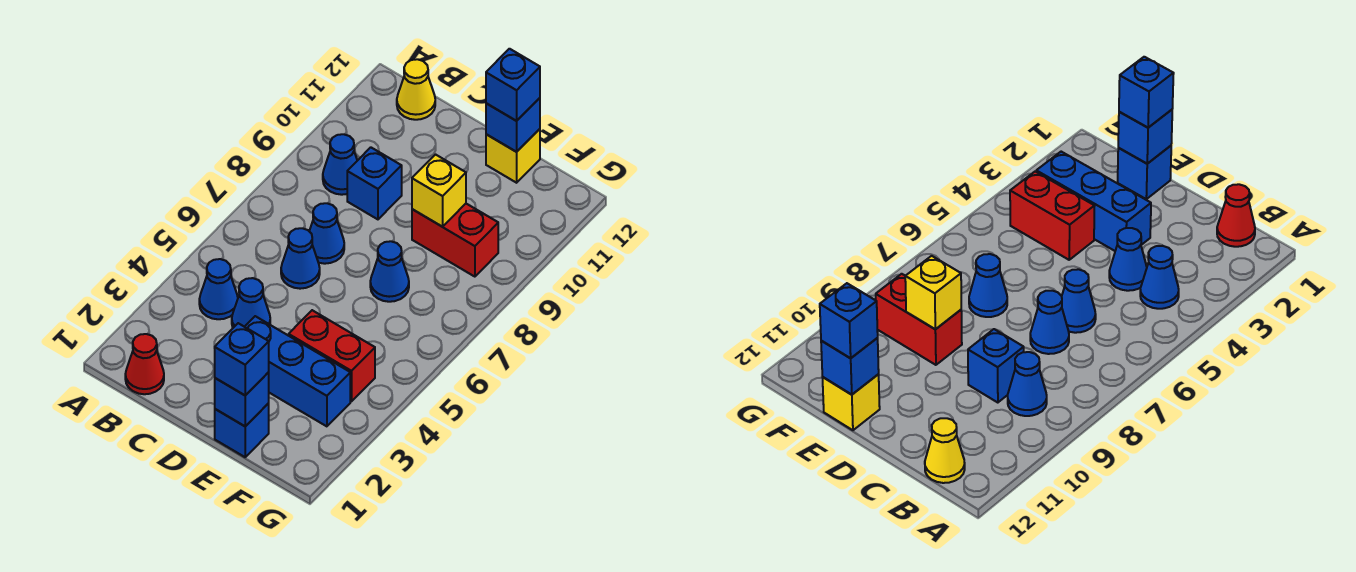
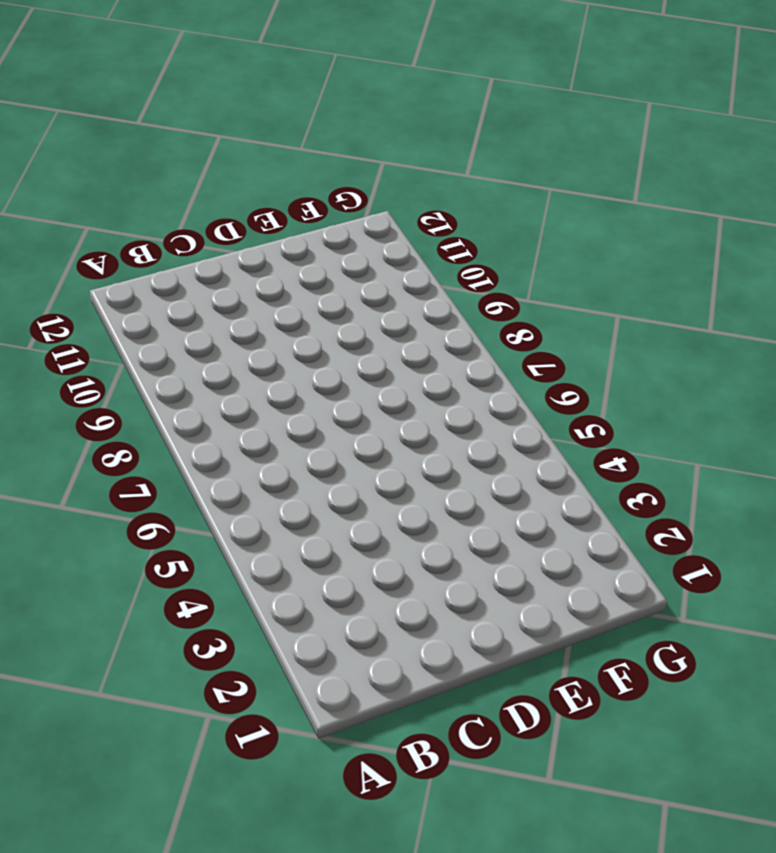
none -> red cone B1 level 1
none -> blue cone B4 level 1
none -> blue cone B9 level 1

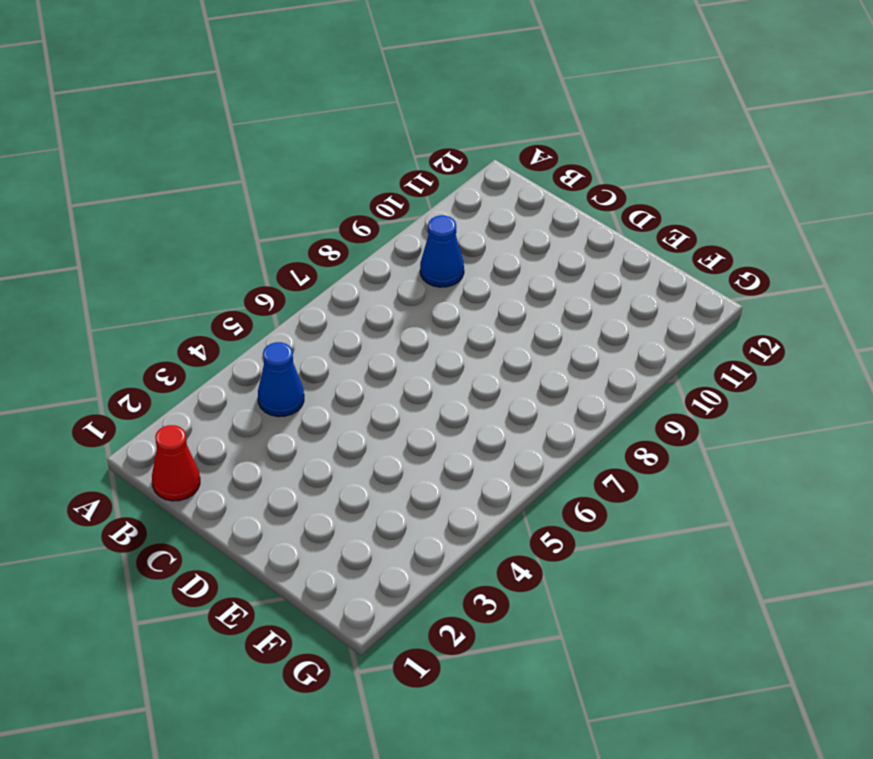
none -> yellow cone B12 level 1
none -> blue cone C4 level 1
none -> blue cone C6 level 1

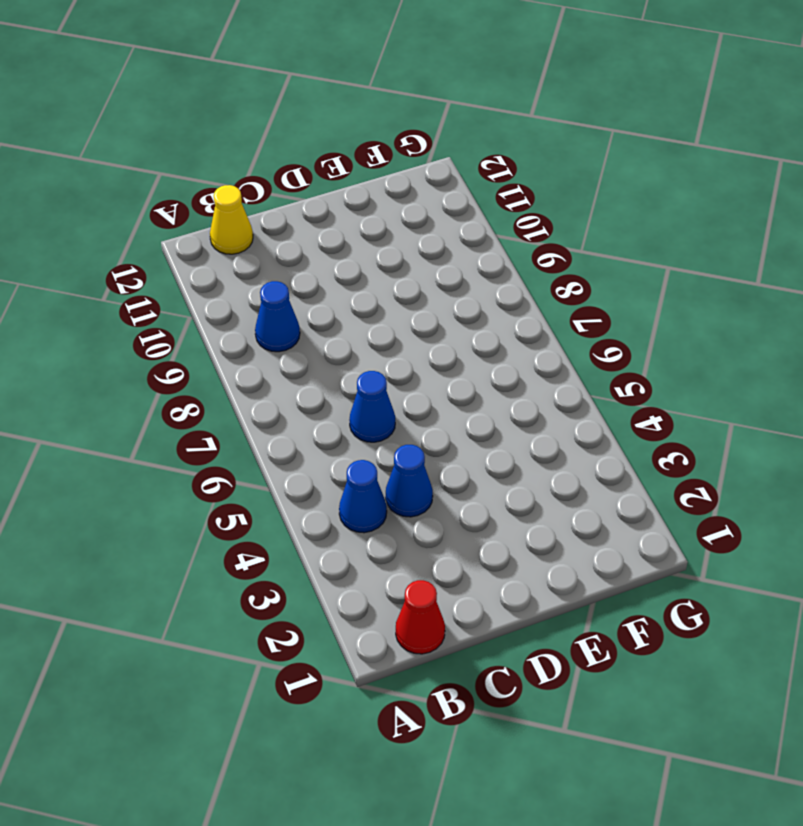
none -> blue cone C7 level 1
none -> blue brick C9 level 1
none -> blue brick D3:F3 level 1

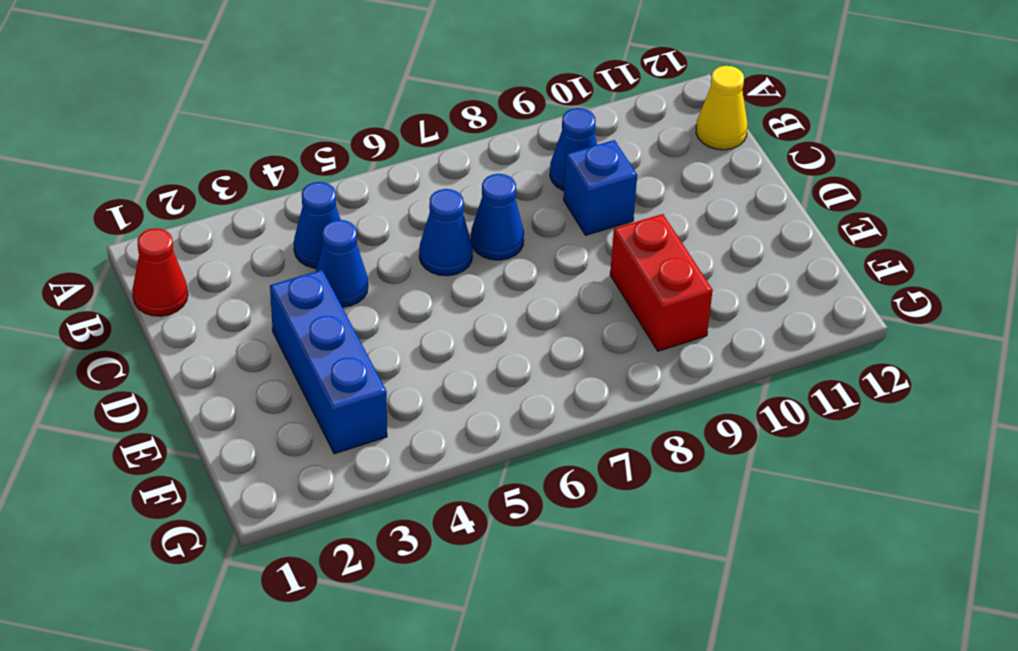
none -> blue brick E1 level 1
none -> red brick E4:F4 level 1
none -> blue cone E7 level 1

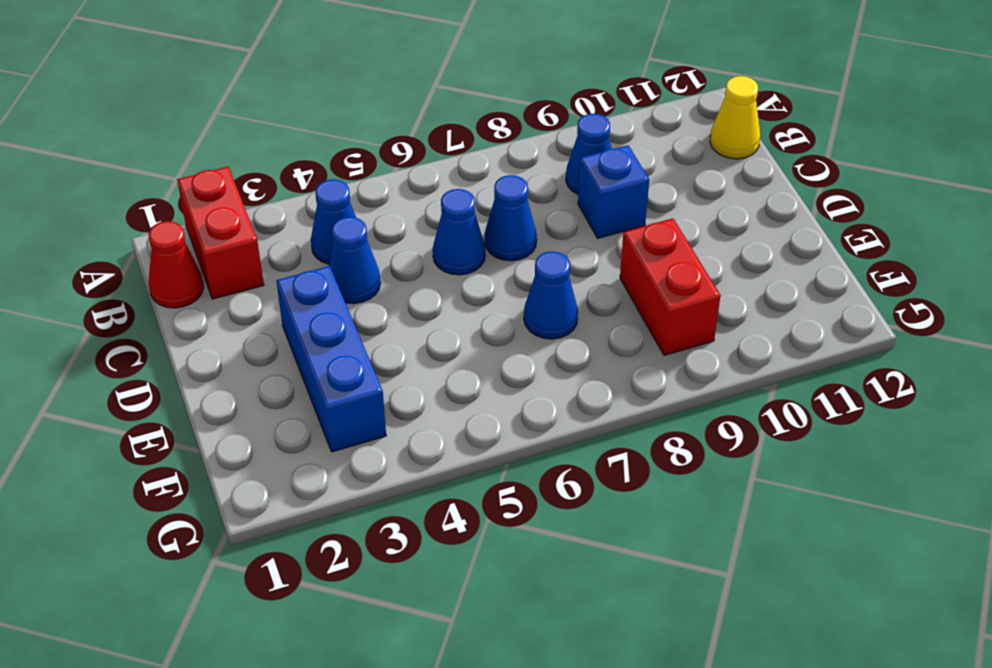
red brick A2:B2 level 1 -> red brick E4:F4 level 1
none -> blue brick E1 level 1
none -> yellow brick E12 level 1
none -> blue brick E1 level 2

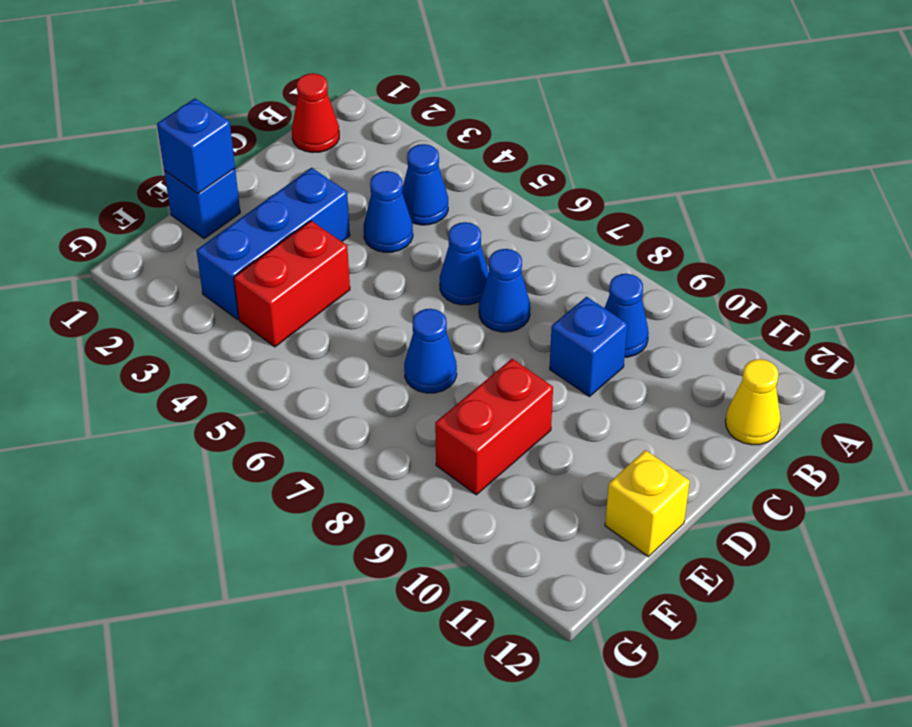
none -> yellow brick E9 level 2
none -> blue brick E12 level 2
none -> blue brick E1 level 3

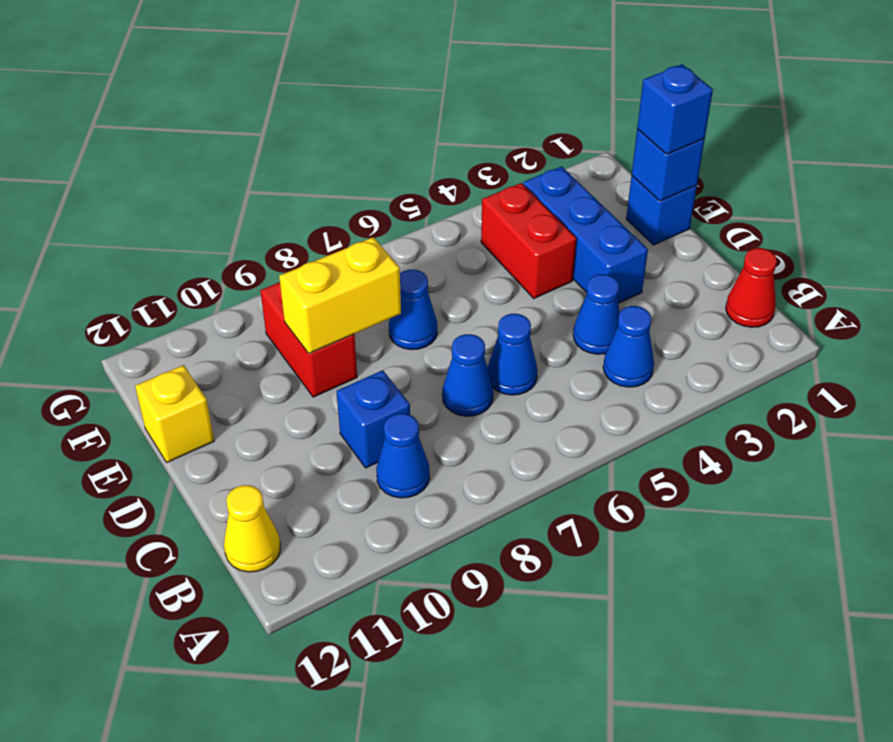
yellow brick E8:E9 level 2 -> yellow brick E9 level 2
none -> blue brick E12 level 2
none -> blue brick E12 level 3

